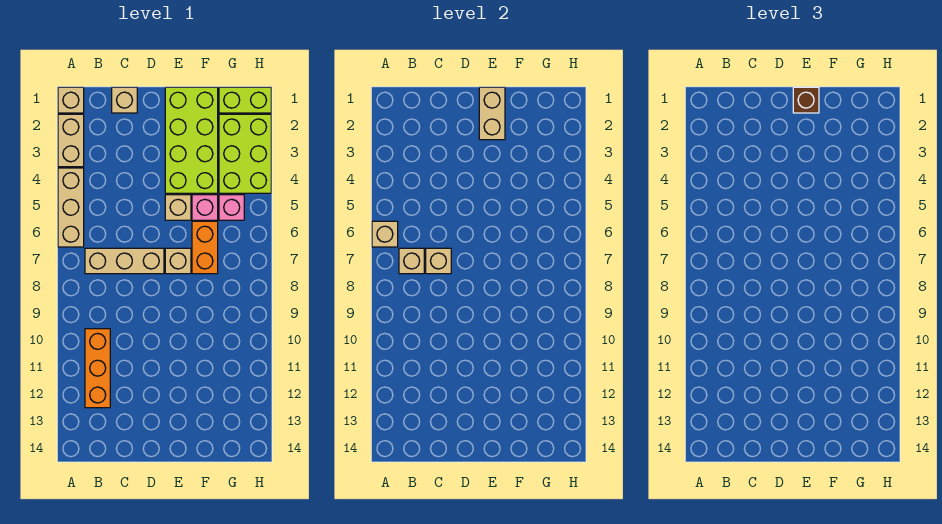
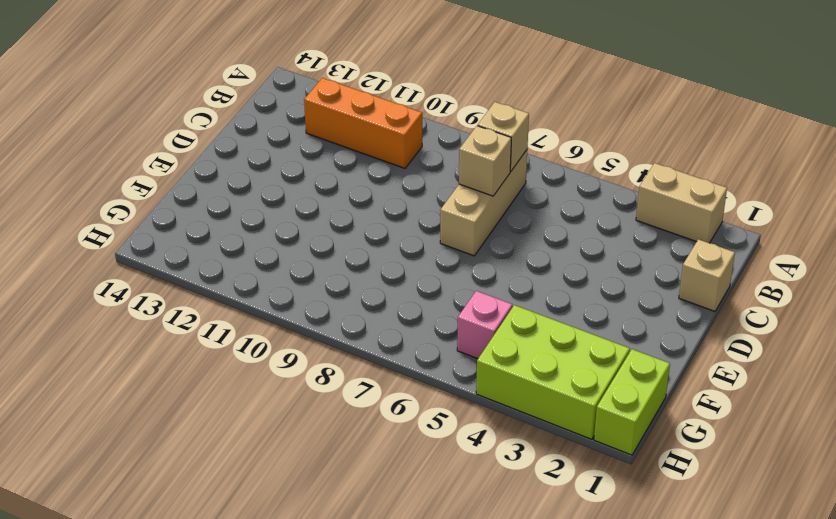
none -> tan brick A1 level 1
none -> tan brick A4:A6 level 1
none -> lime brick E1:F4 level 1

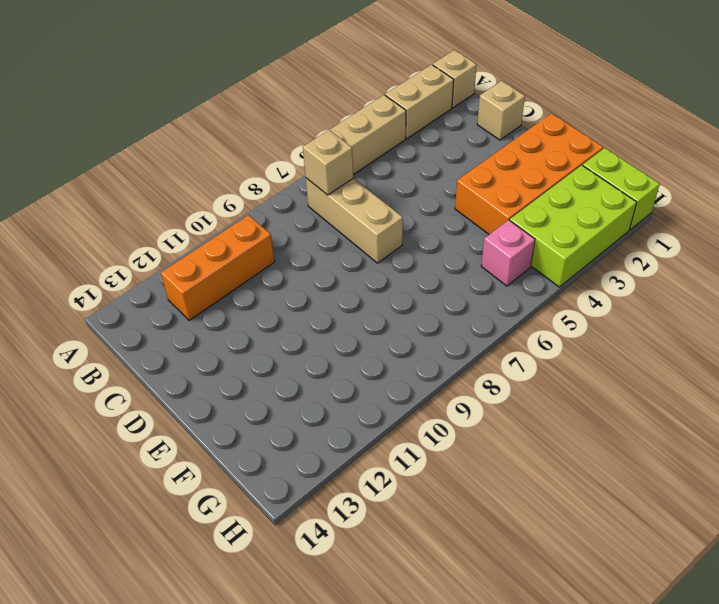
orange brick E1:F4 level 1 -> lime brick E1:F4 level 1
none -> tan brick E5 level 1
none -> tan brick E7 level 1
none -> pink brick F5 level 1

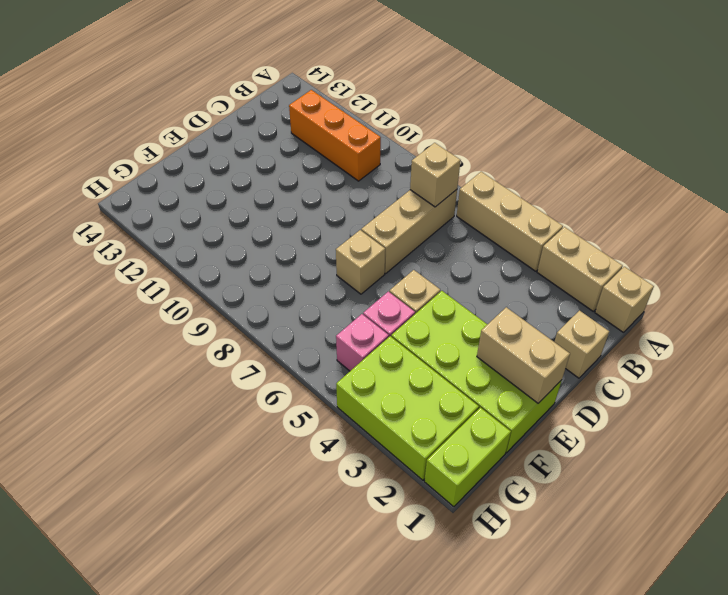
none -> orange brick F6:F7 level 1
none -> tan brick A6 level 2
none -> tan brick C7 level 2

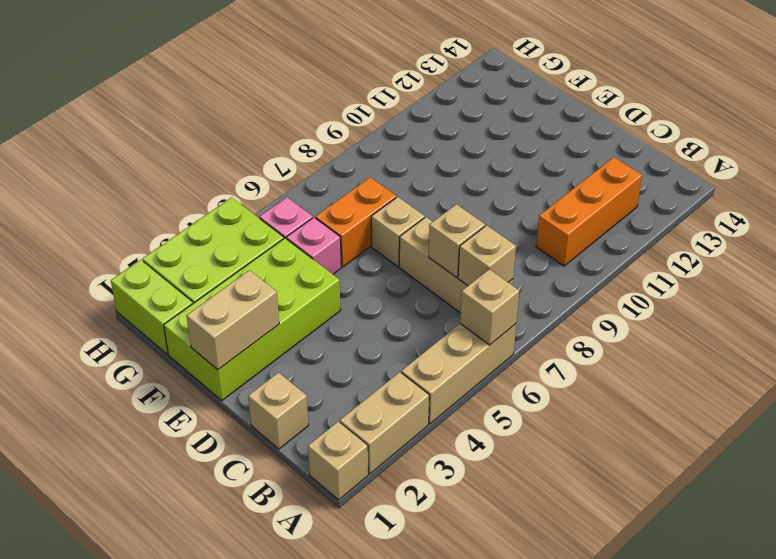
none -> tan brick E5 level 1
none -> brown brick E1 level 3

